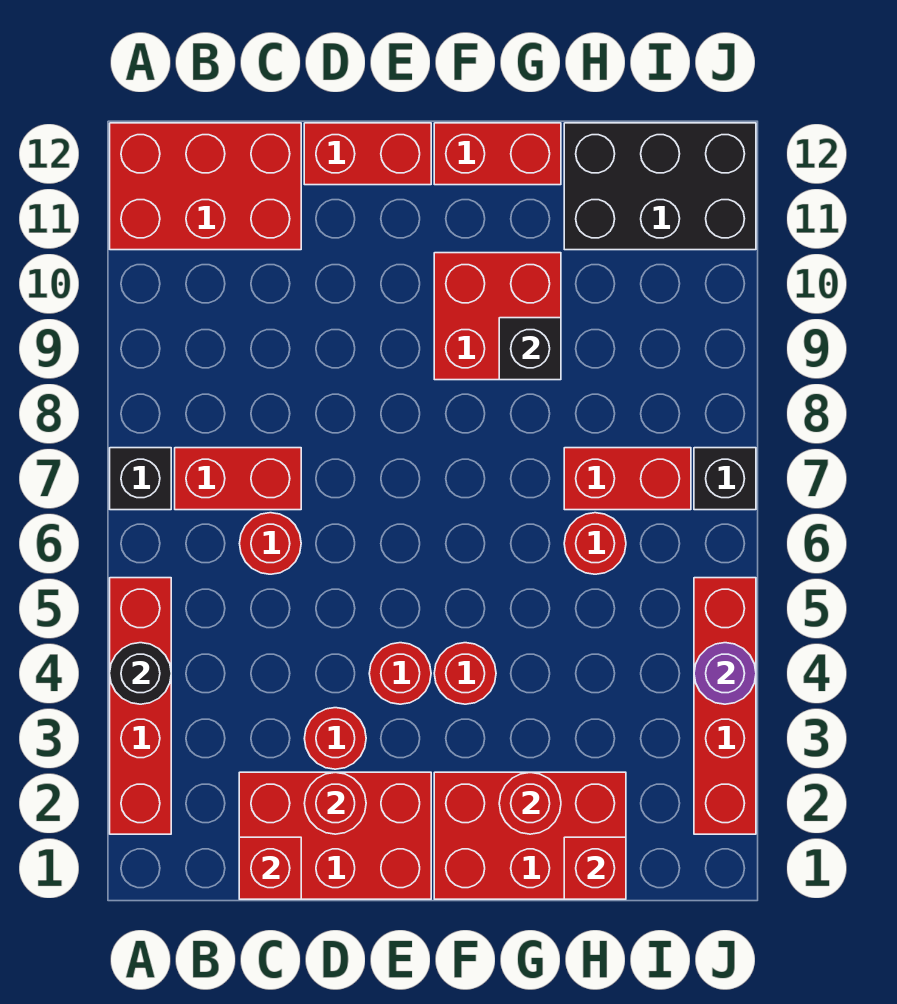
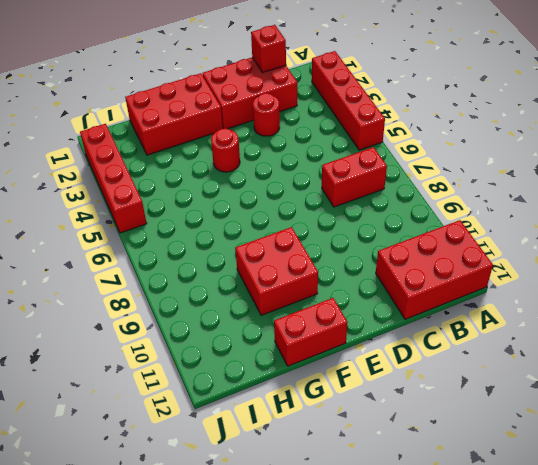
none -> black brick A7 level 1
none -> red round brick C6 level 1
none -> red brick D12:E12 level 1

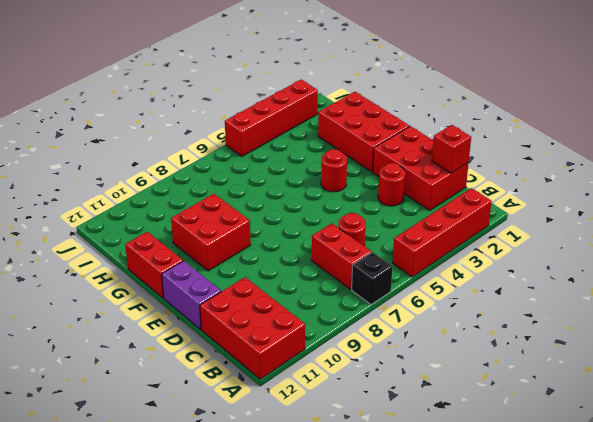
purple brick D12:E12 level 1 -> red brick D12:E12 level 1
none -> red round brick E4 level 1
none -> red round brick H6 level 1
none -> red brick H7:I7 level 1

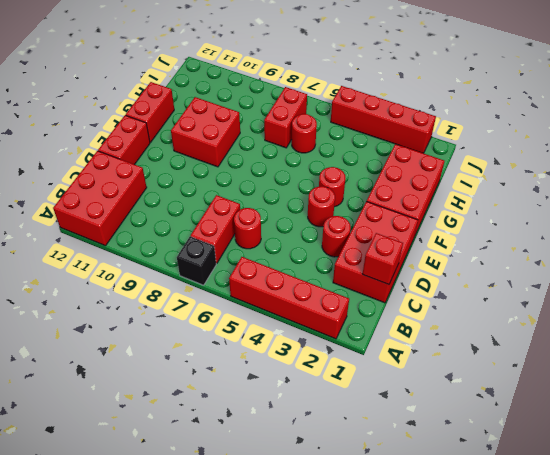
none -> black brick H11:J12 level 1
none -> black brick J7 level 1
none -> black round brick A4 level 2

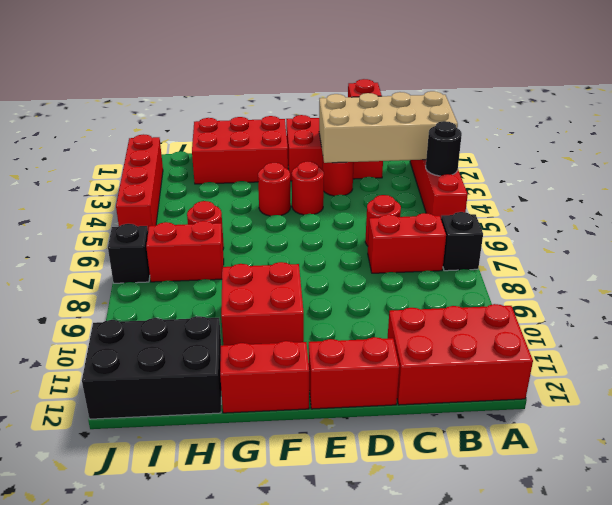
tan brick A2:D3 level 2 -> red round brick D2 level 2
none -> red round brick G2 level 2
none -> black brick G9 level 2
none -> red brick H1 level 2

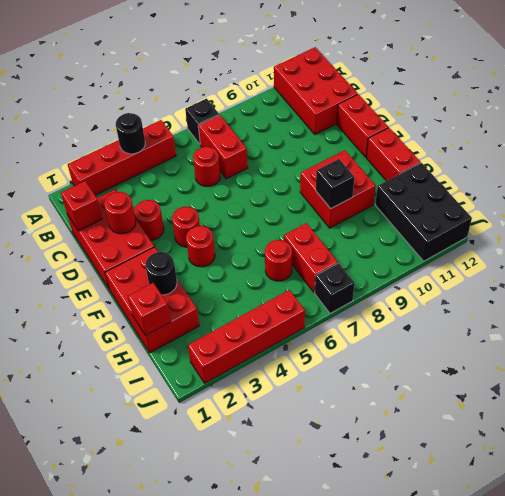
black round brick G2 level 2 -> red round brick G2 level 2
none -> purple round brick J4 level 2

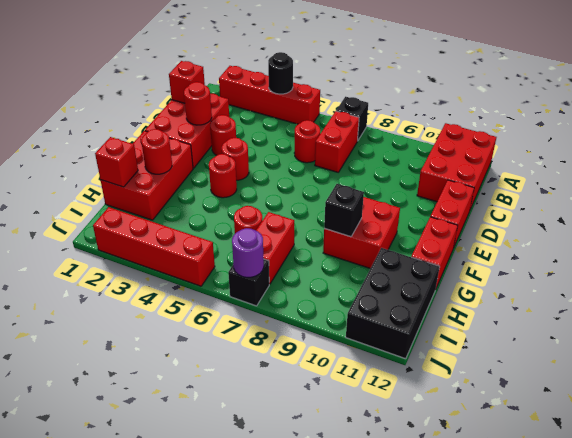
purple round brick J7 level 2 -> purple round brick J4 level 2

